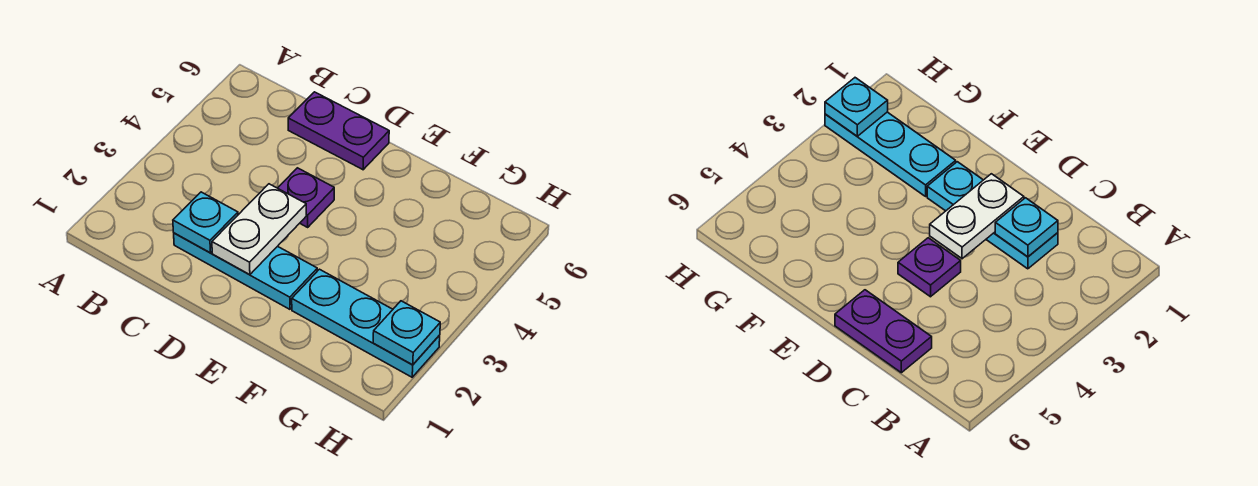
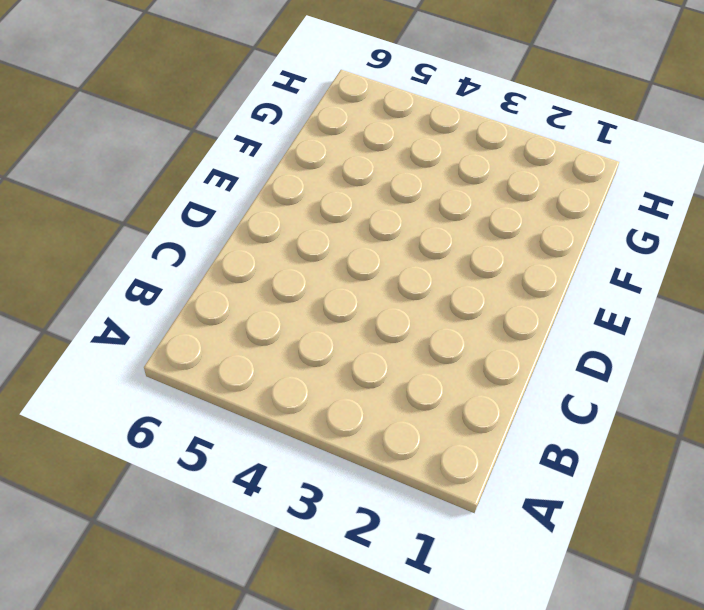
none -> cyan plate C2:E2 level 1
none -> purple plate C6:D6 level 1

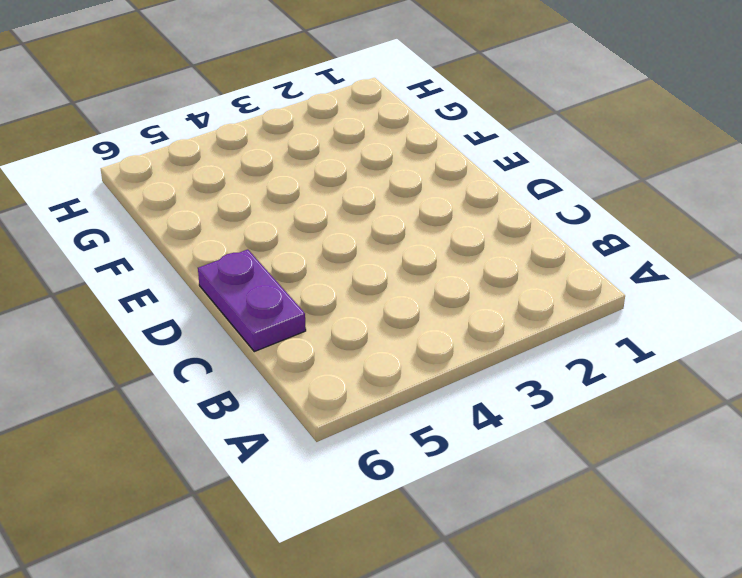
none -> cyan plate C2:E2 level 1
none -> purple plate D4 level 1

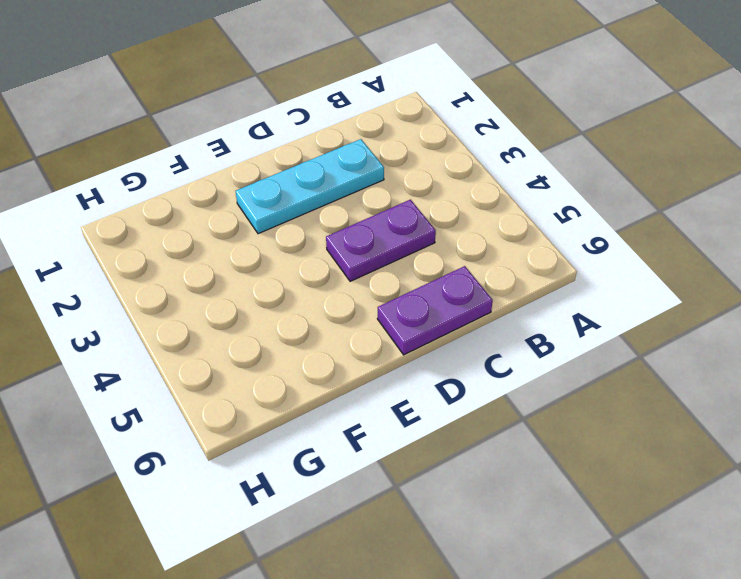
purple plate C4:D4 level 1 -> purple plate D4 level 1
none -> cyan plate F2:H2 level 1
none -> cyan plate C2 level 2

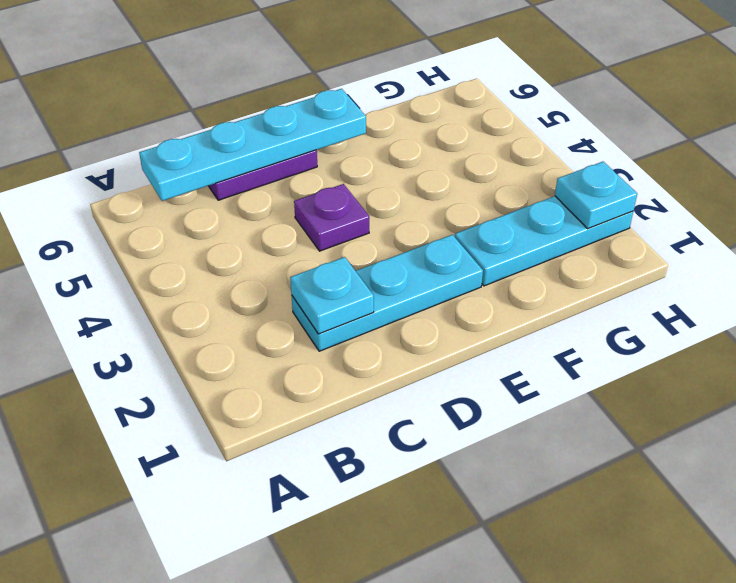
cyan plate B6:E6 level 2 -> none
none -> white plate D2:D3 level 2

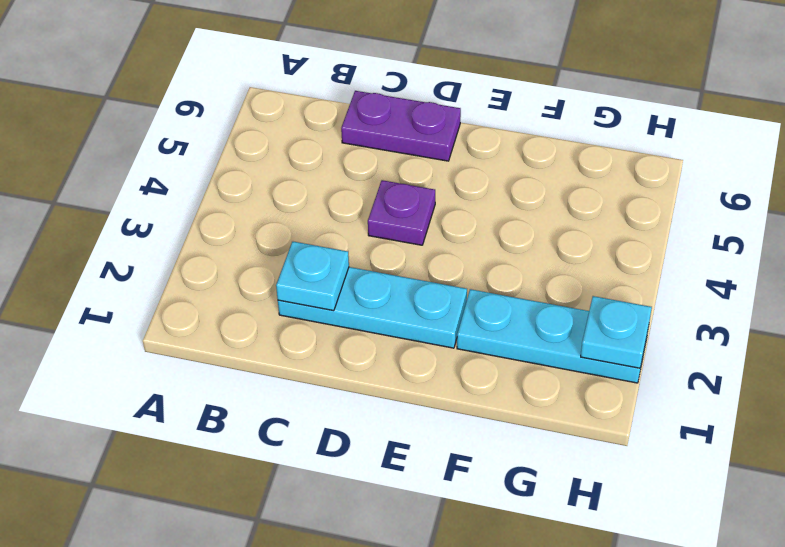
none -> white plate D2:D3 level 2

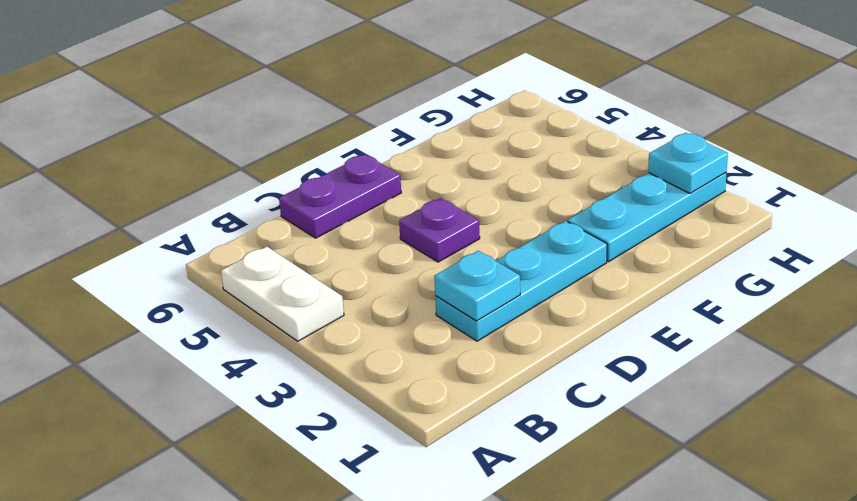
white plate A4:A5 level 1 -> white plate D2:D3 level 2

